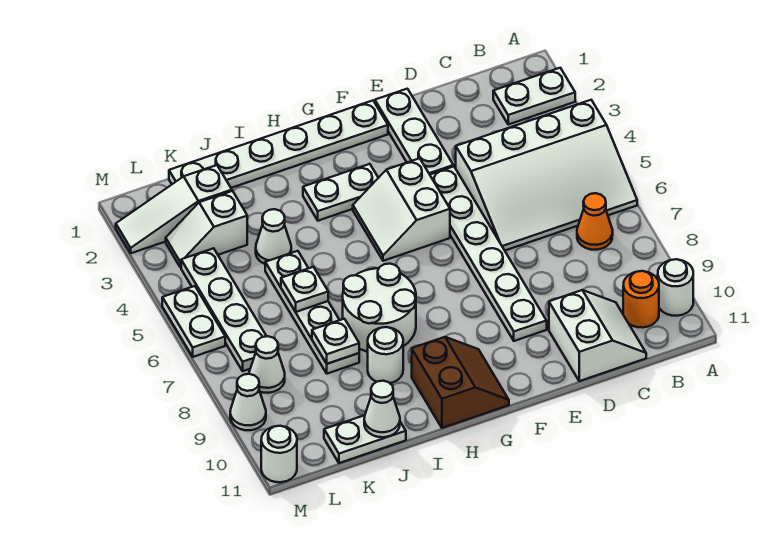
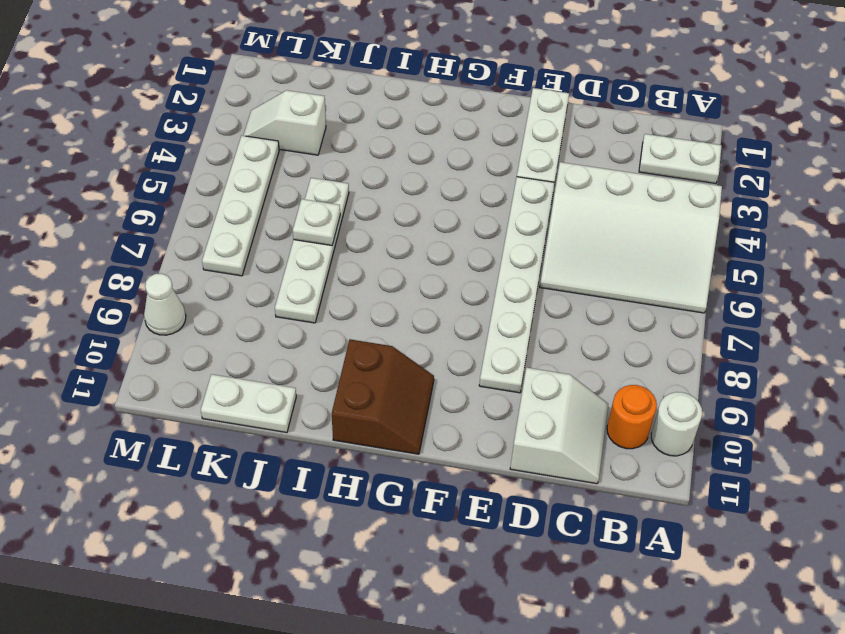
none -> orange cone B7 level 1
none -> white plate F1:K1 level 1
none -> white slope F4:G5 level 1 top F

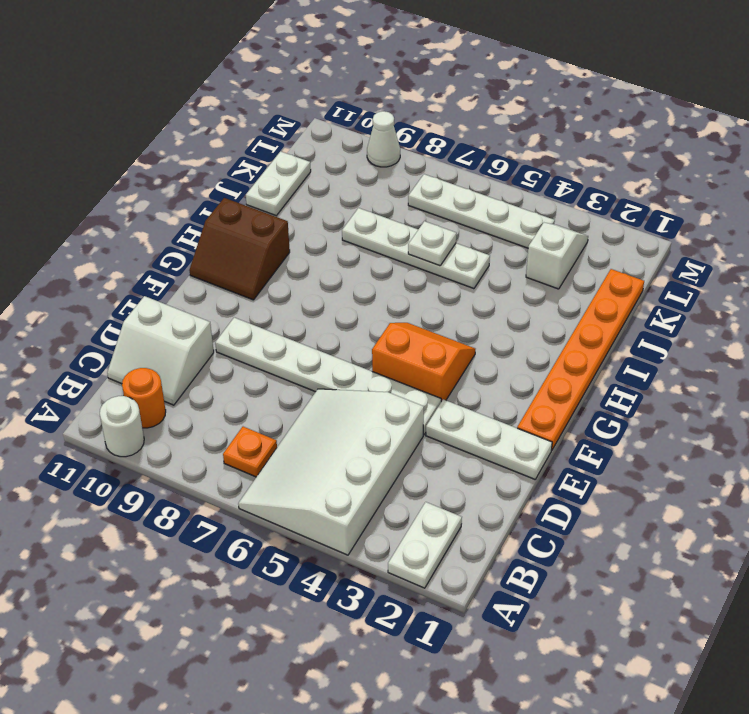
orange plate B7 level 1 -> orange cone B7 level 1
orange plate F1:K1 level 1 -> white plate F1:K1 level 1
orange slope F4:G5 level 1 top F -> white slope F4:G5 level 1 top F
none -> white plate G3:H3 level 1
none -> white round brick H7:I8 level 1
none -> white round brick I9 level 1

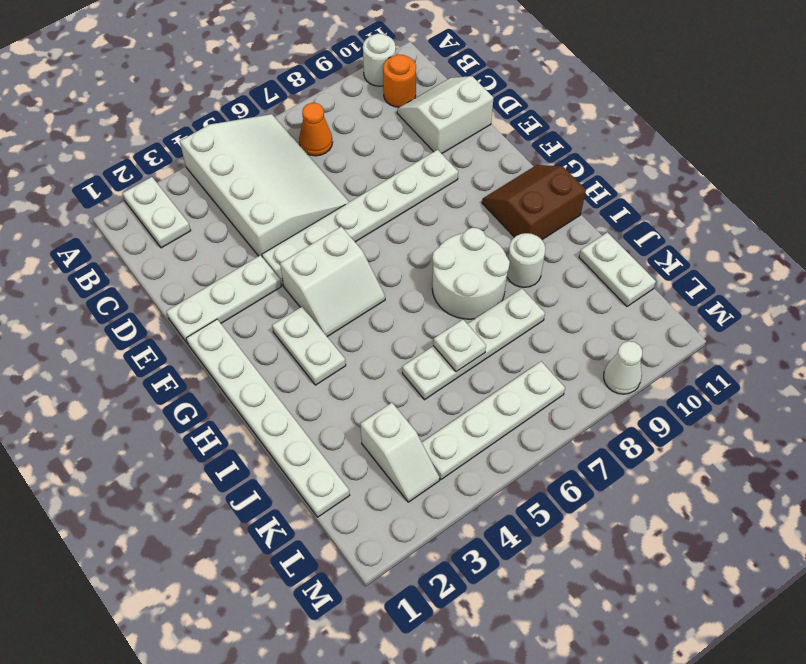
none -> white cone J4 level 1
none -> white slope K2:M2 level 1 top K
none -> white cone L8 level 1

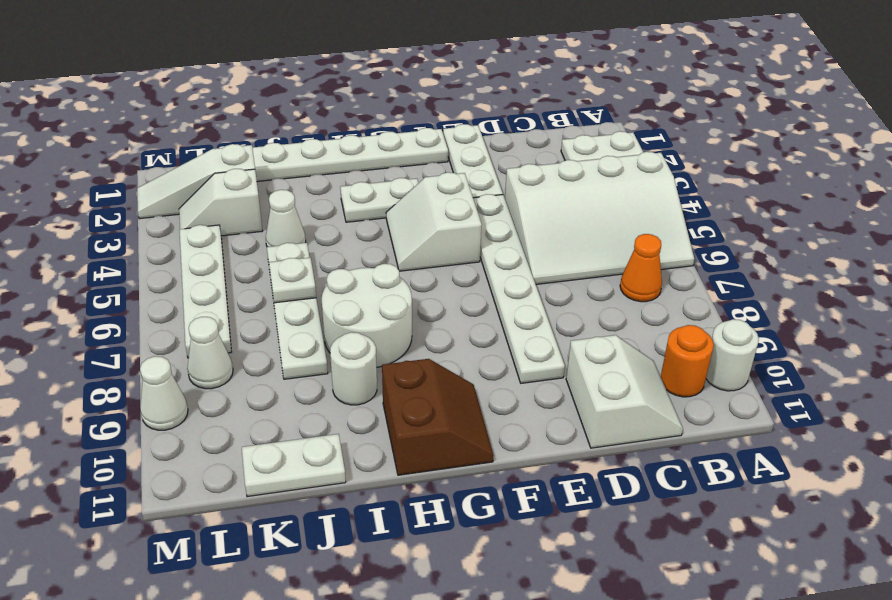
none -> white plate M5:M6 level 1
none -> white round brick M11 level 1
none -> white plate J8 level 2

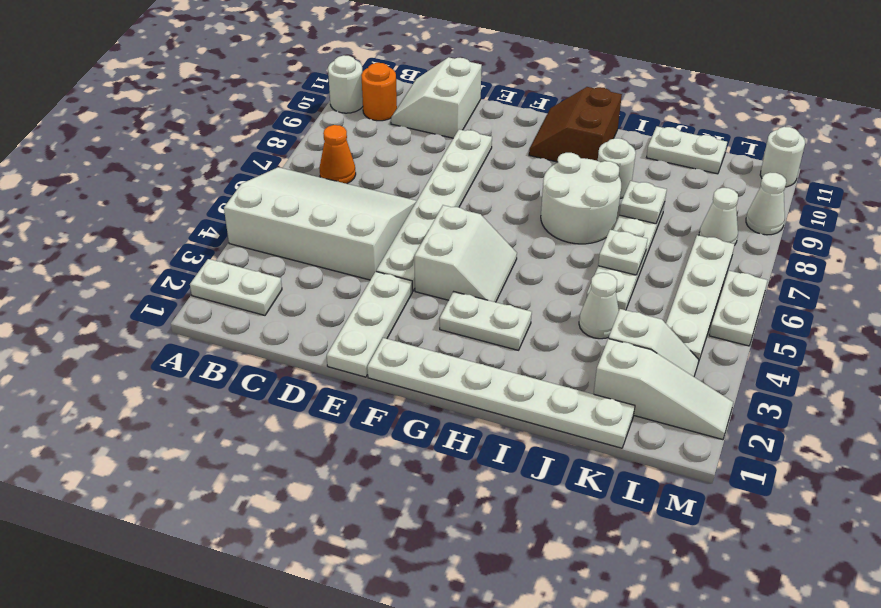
none -> white cone J11 level 2

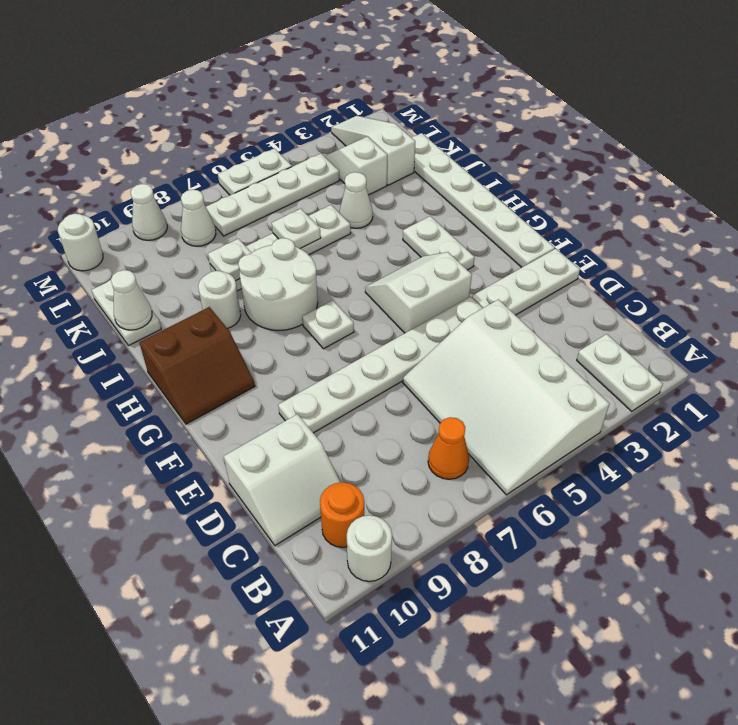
white plate G7 level 1 -> none

